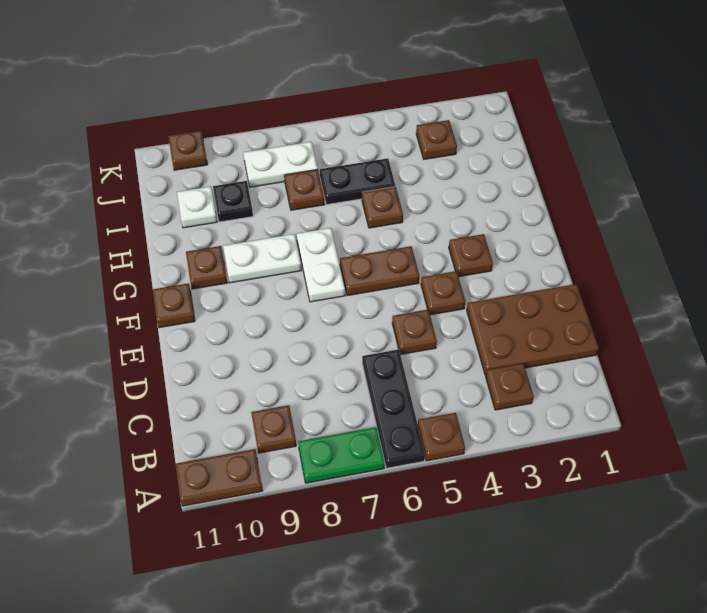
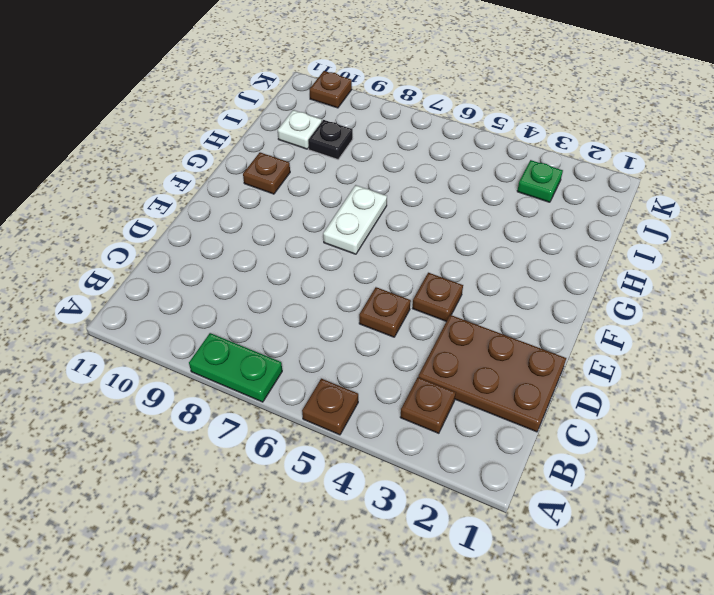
green plate J3 level 1 -> brown plate J3 level 1
none -> black plate A6:C6 level 1
none -> brown plate A10:A11 level 1
none -> brown plate B9 level 1

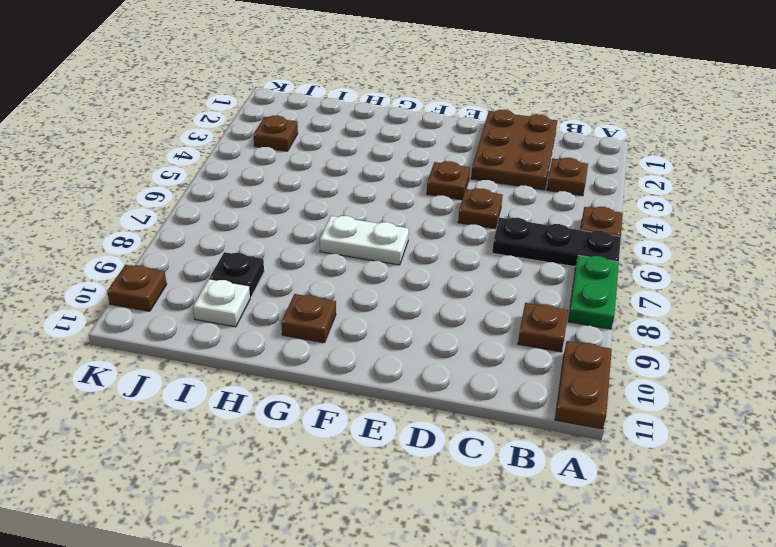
none -> brown plate F3 level 1
none -> brown plate F5:F6 level 1
none -> brown plate F11 level 1

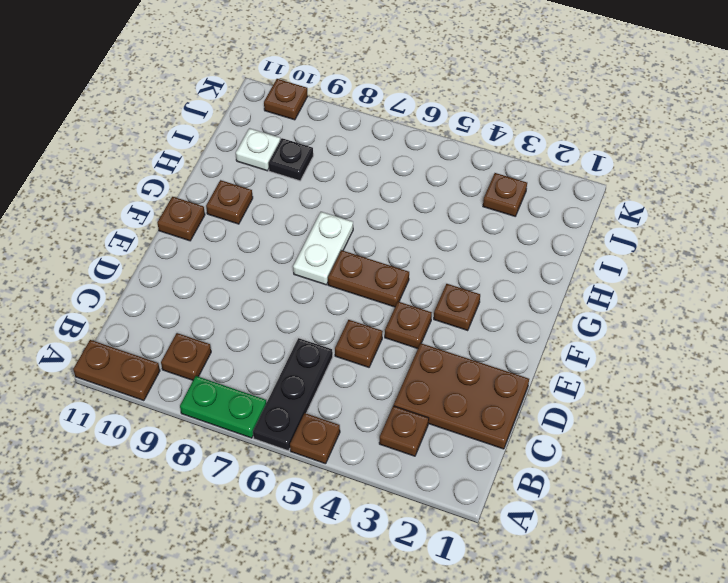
none -> white plate G8:G9 level 1
none -> brown plate H5 level 1
none -> black plate I5:I6 level 1

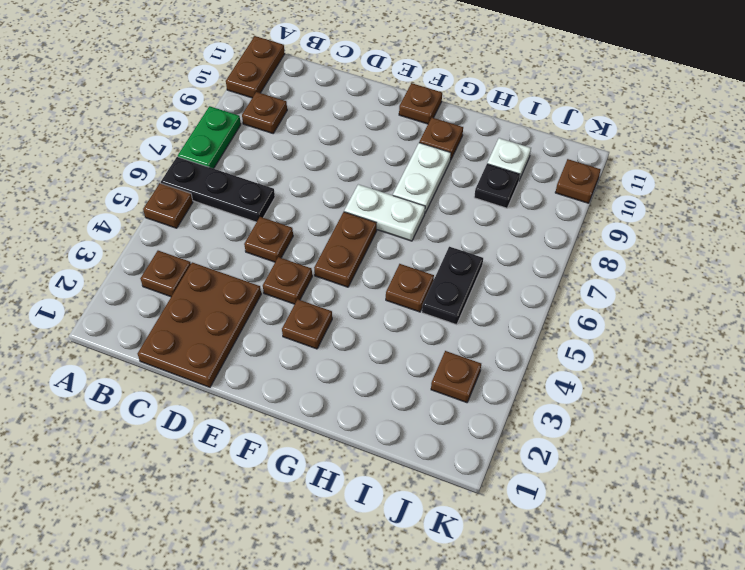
none -> brown plate I7 level 1
none -> white plate J7:J8 level 1

